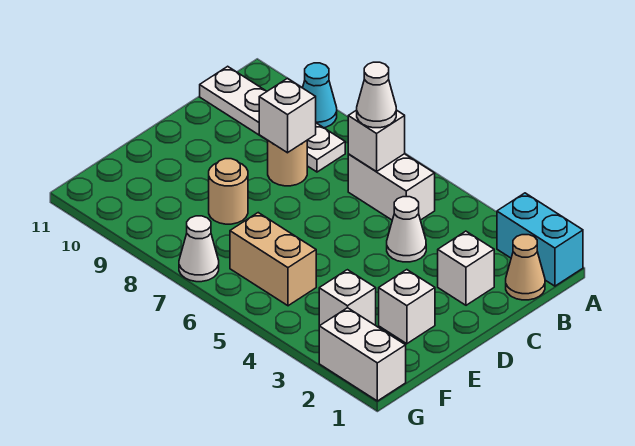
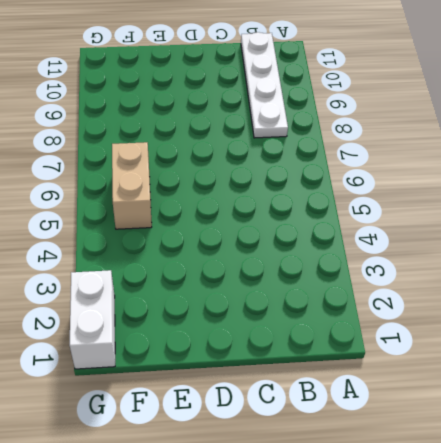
none -> cyan brick A1:A2 level 1
none -> cyan cone A9 level 1
none -> tan cone B1 level 1

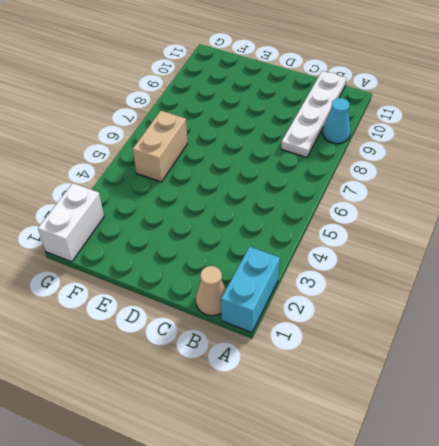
none -> white brick B5:B6 level 1
none -> white brick C2 level 1
none -> white cone C4 level 1

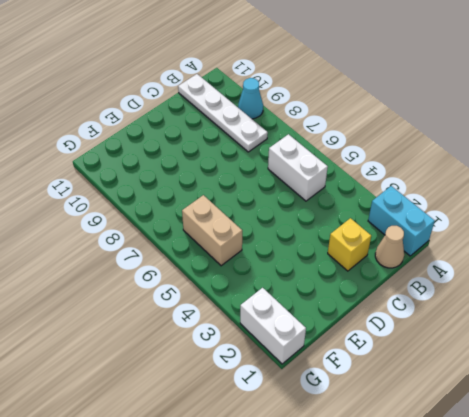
yellow brick C2 level 1 -> white brick C2 level 1
none -> white cone C4 level 1
none -> tan round brick C8 level 1
none -> white brick E2 level 1

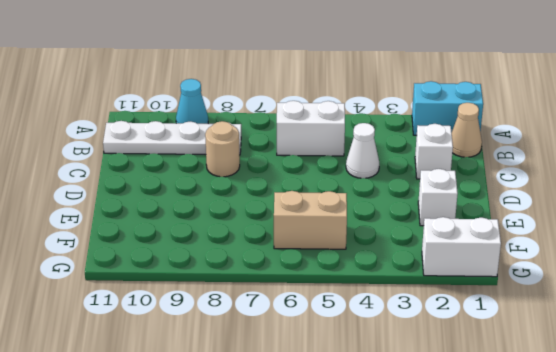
none -> tan round brick E8 level 1
none -> white brick F3 level 1
none -> white cone G7 level 1

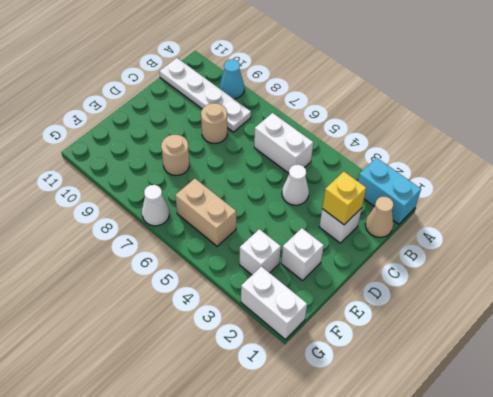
yellow brick C2 level 2 -> none
none -> white brick B6 level 2
none -> white brick C8 level 2
none -> white cone B6 level 3

